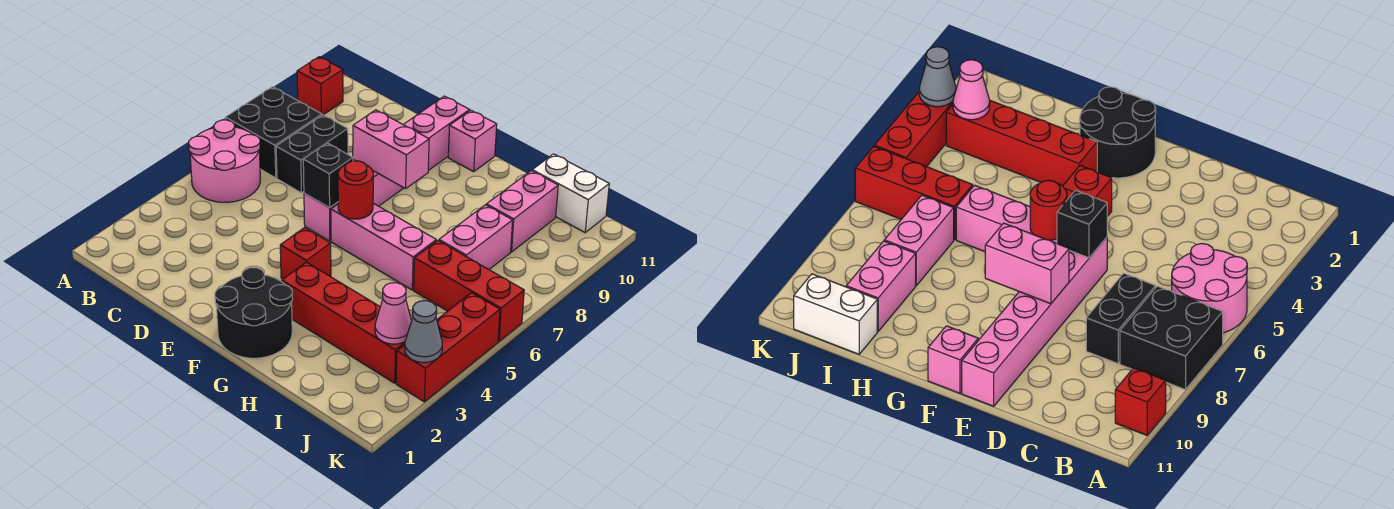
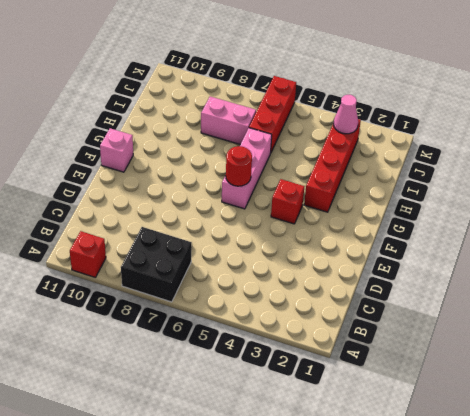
none -> pink round brick A5:B6 level 1
none -> black brick C7:C8 level 1
none -> pink brick E6:E11 level 1

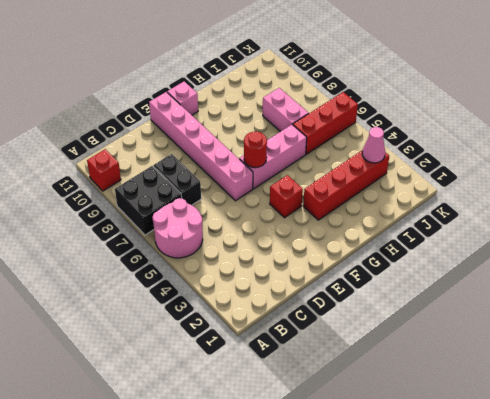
none -> black round brick F1:G2 level 1
none -> pink brick I9:I10 level 1
none -> white brick I11:J11 level 1

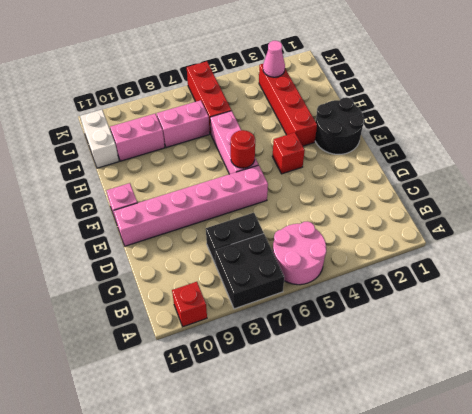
none -> red brick K3:K5 level 1
none -> black brick E6 level 2
none -> pink brick E8:F8 level 2

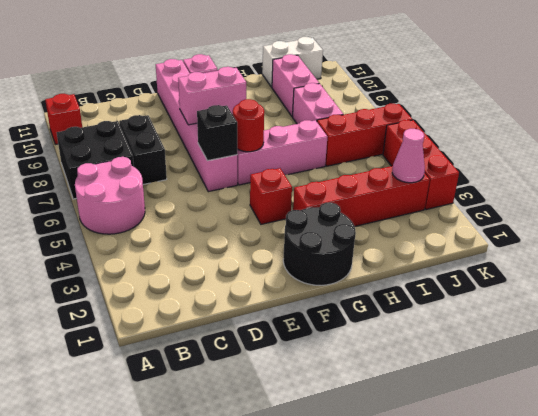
none -> grey cone K3 level 2

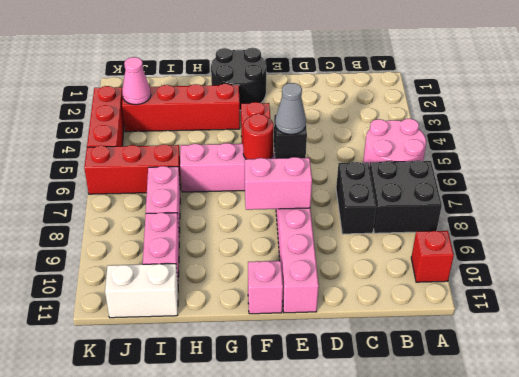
grey cone E6 level 3 -> grey cone K3 level 2

